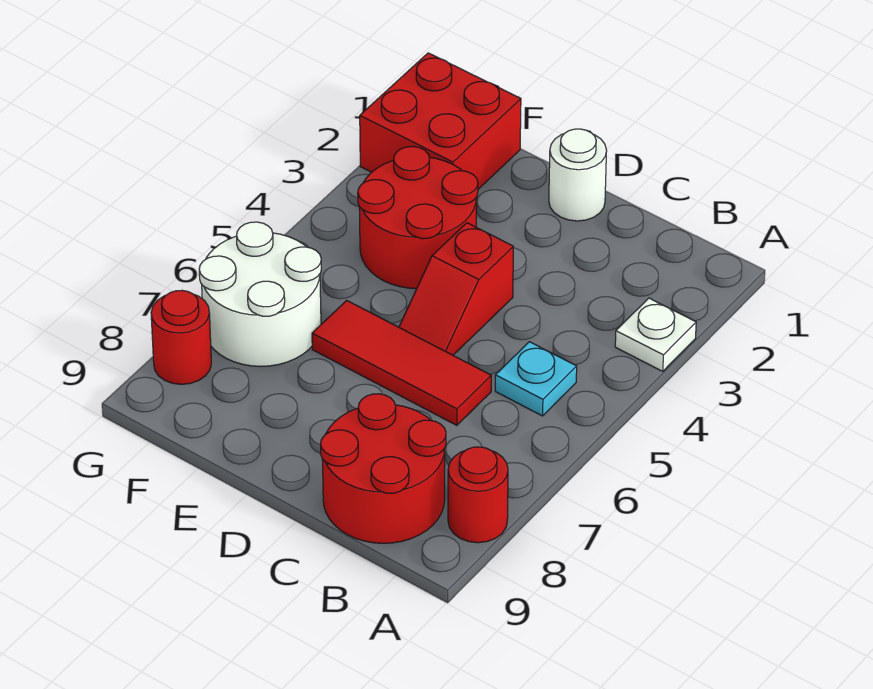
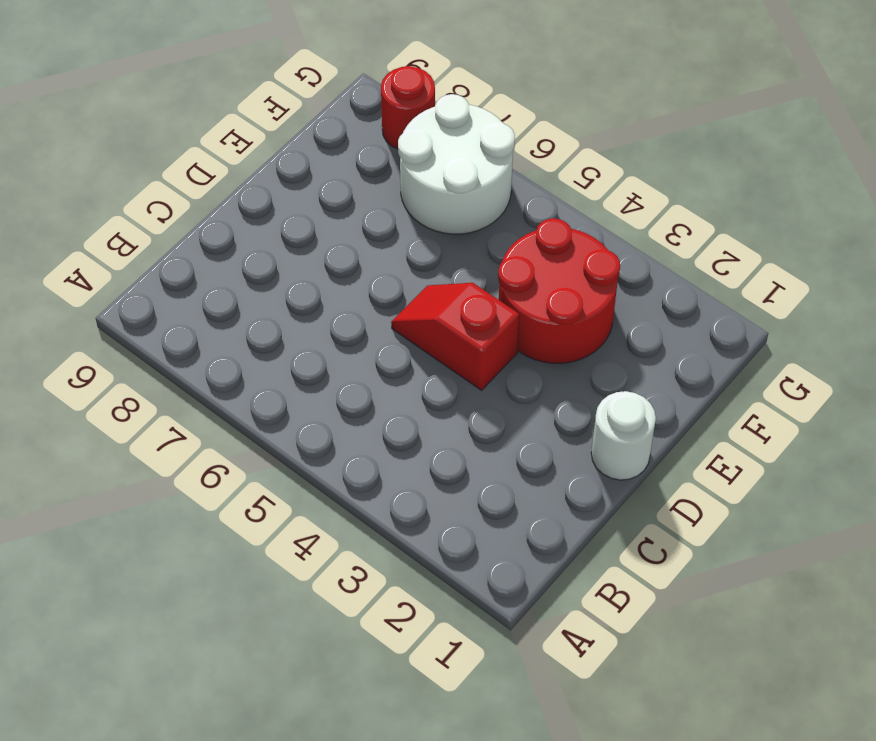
none -> white plate A3 level 1
none -> red round brick A8 level 1

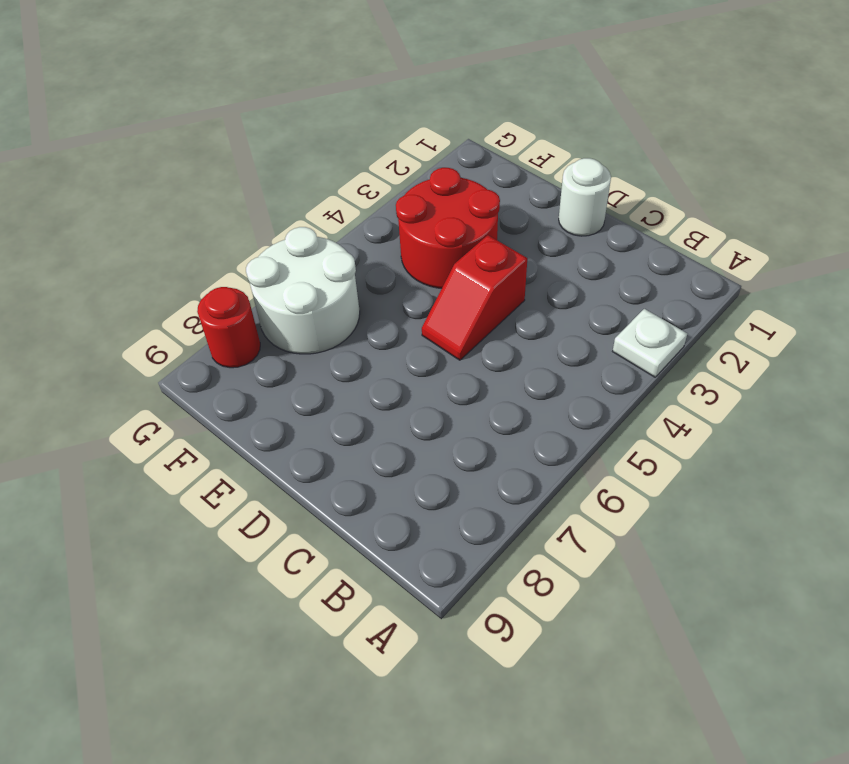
none -> red round brick A8 level 1
none -> cyan plate B5 level 1

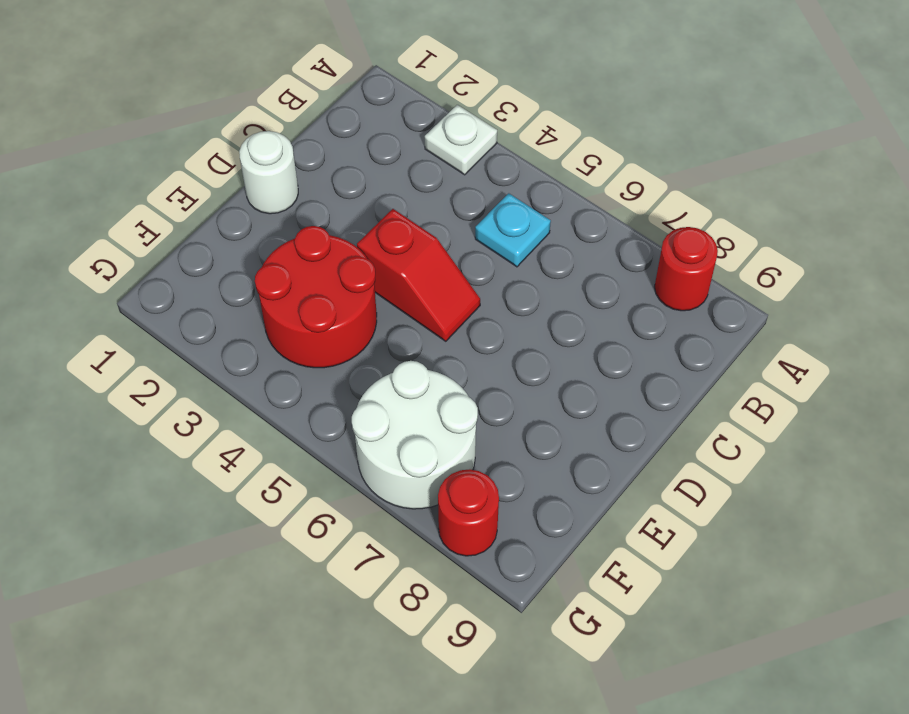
none -> red round brick B8:C9 level 1
none -> red tile C6:E6 level 1

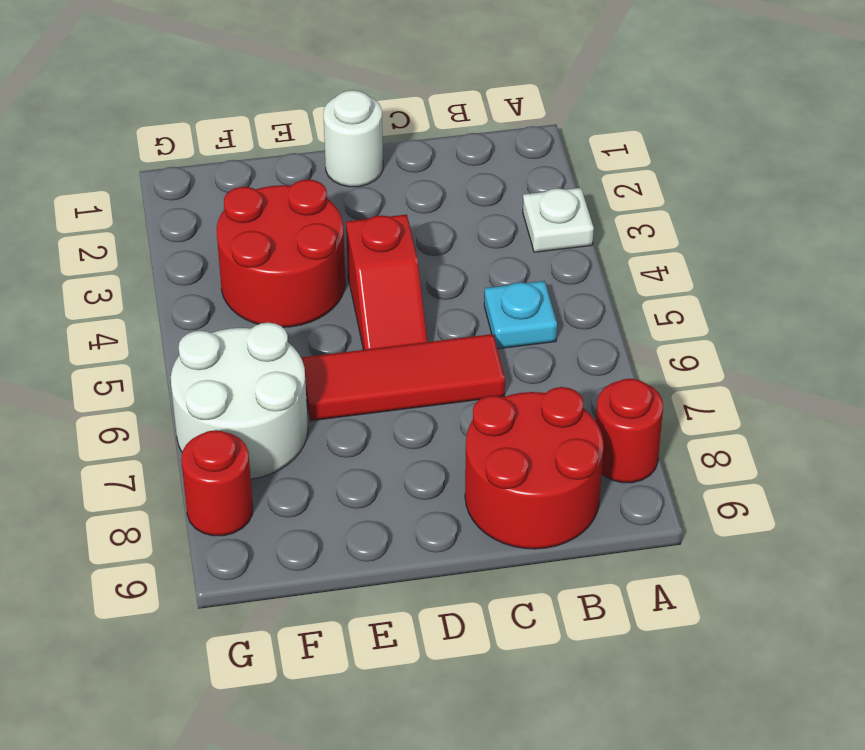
none -> red brick F1:G2 level 1

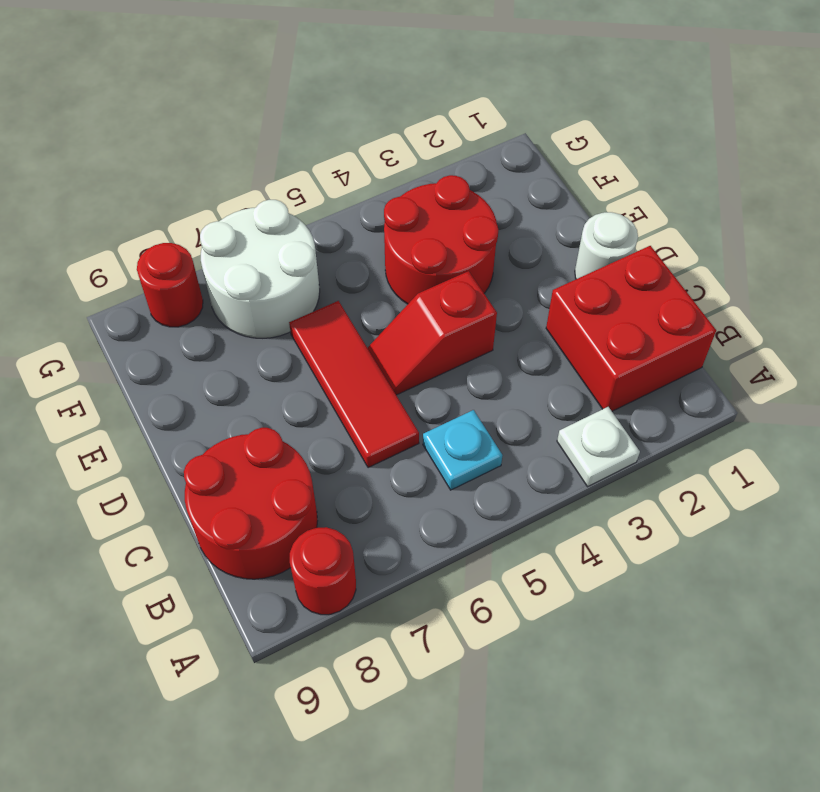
red brick B1:C2 level 1 -> red brick F1:G2 level 1

